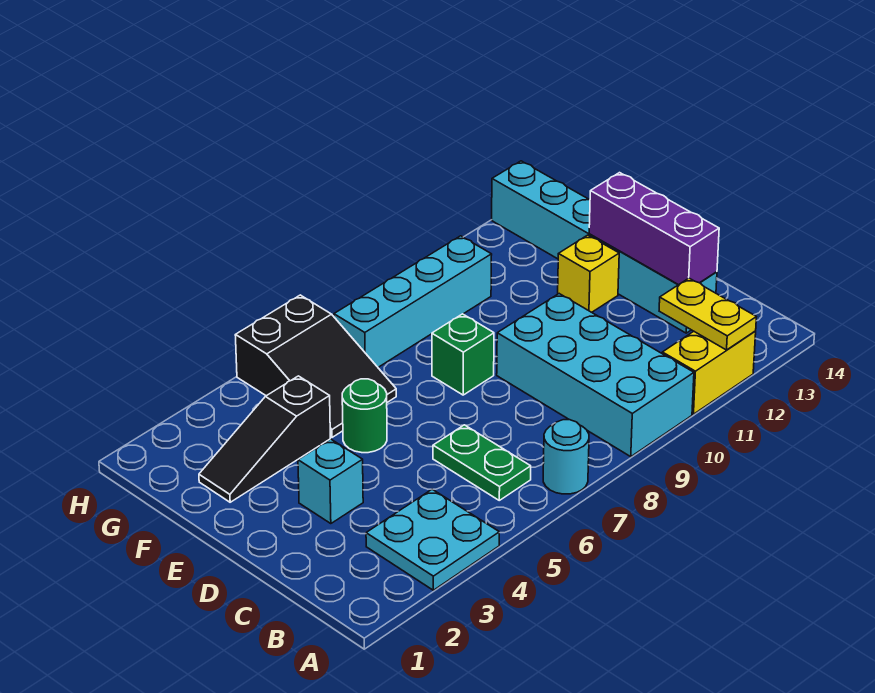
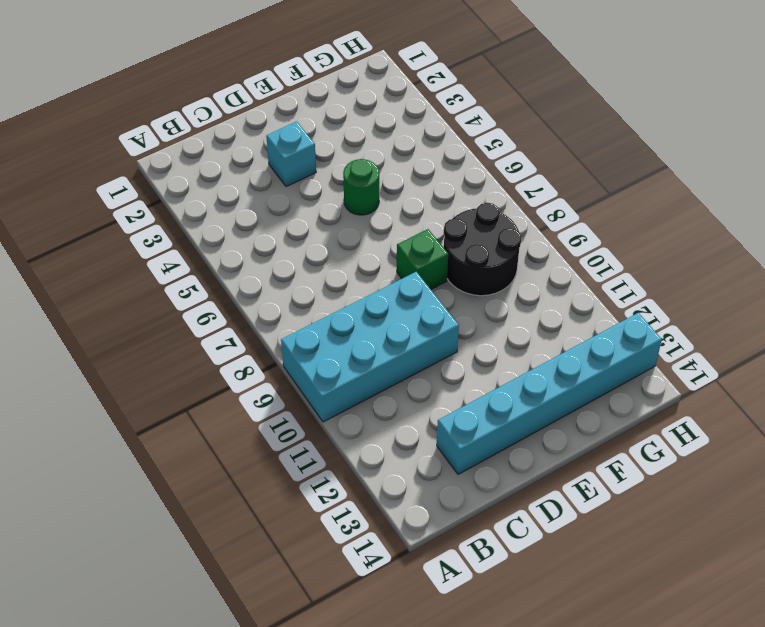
black round brick F8:G9 level 1 -> cyan brick G7:G10 level 1
none -> cyan plate A3:B4 level 1
none -> cyan round brick A7 level 1
none -> yellow brick A11:A12 level 1

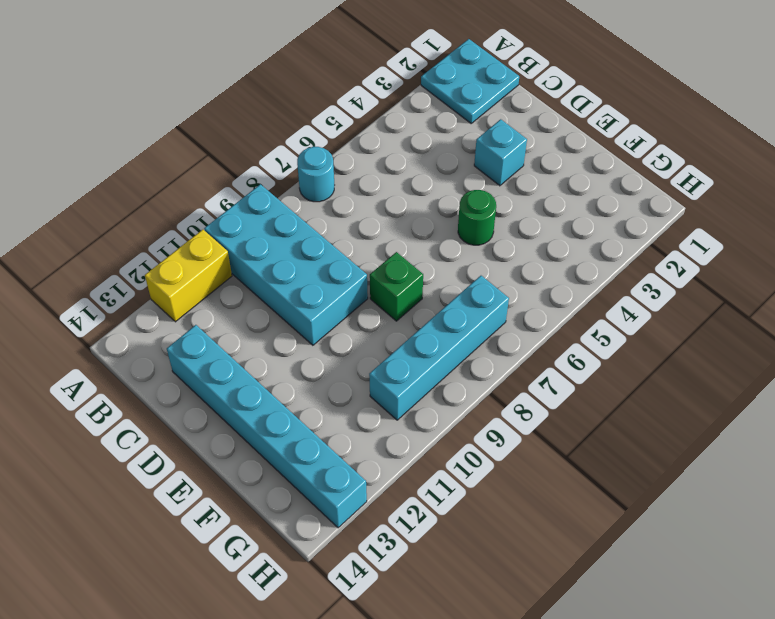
cyan plate A1:B2 level 1 -> cyan plate A3:B4 level 1
none -> green plate B6:C6 level 1
none -> yellow brick E12 level 1
none -> black slope F2:F4 level 1 top 4

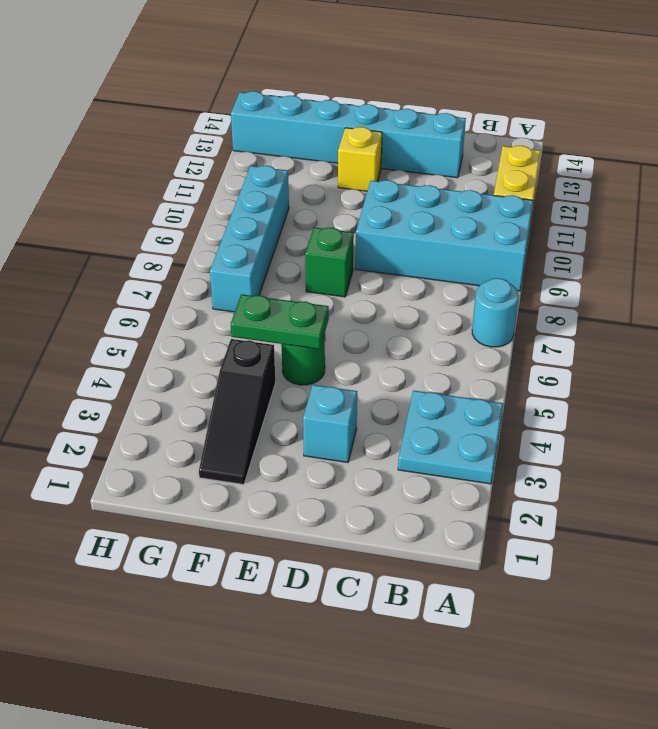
green plate E5:F5 level 2 -> green plate B6:C6 level 1
none -> black slope F5:H6 level 1 top H
none -> yellow plate A12:B12 level 2
none -> purple brick C13:E13 level 2

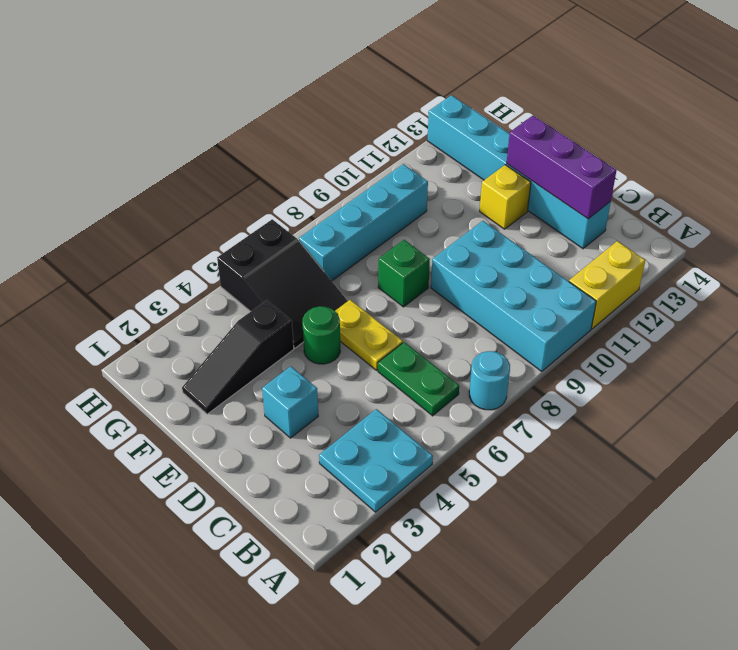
yellow plate D6:E6 level 1 -> yellow plate A12:B12 level 2

